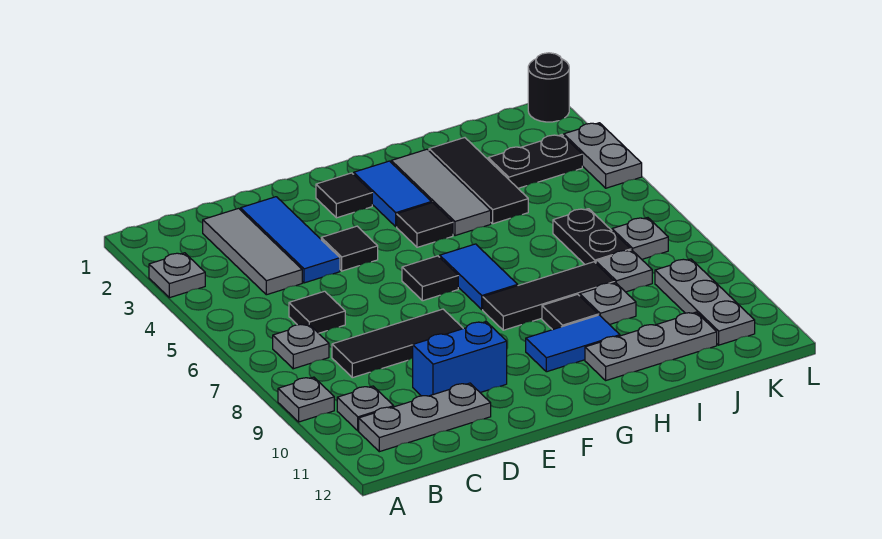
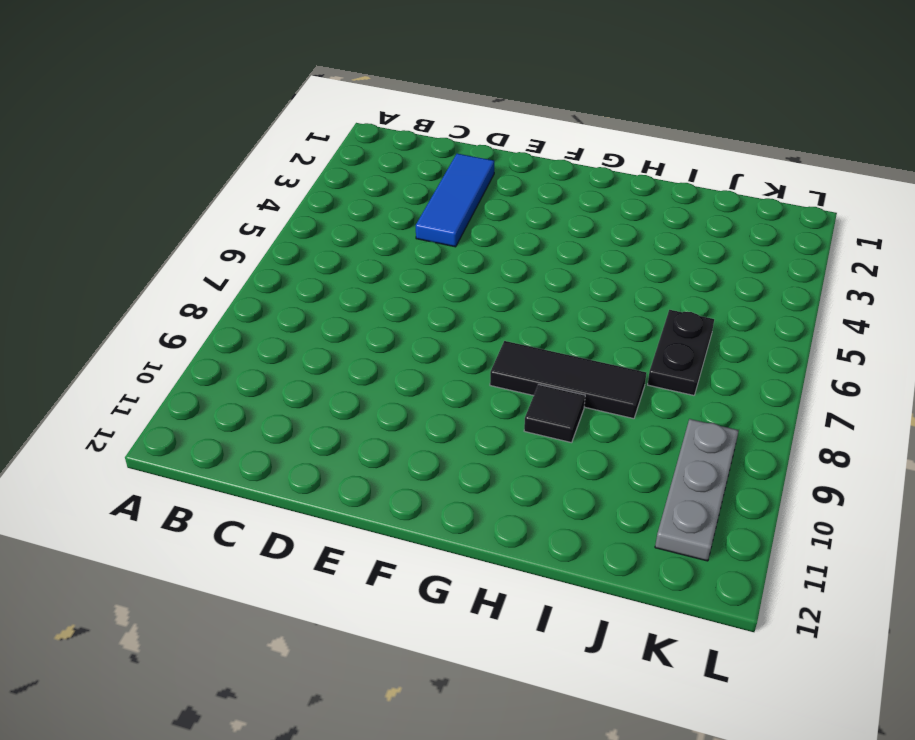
none -> grey plate A3 level 1
none -> grey plate A9 level 1
none -> grey plate B7 level 1
none -> grey plate B10 level 1

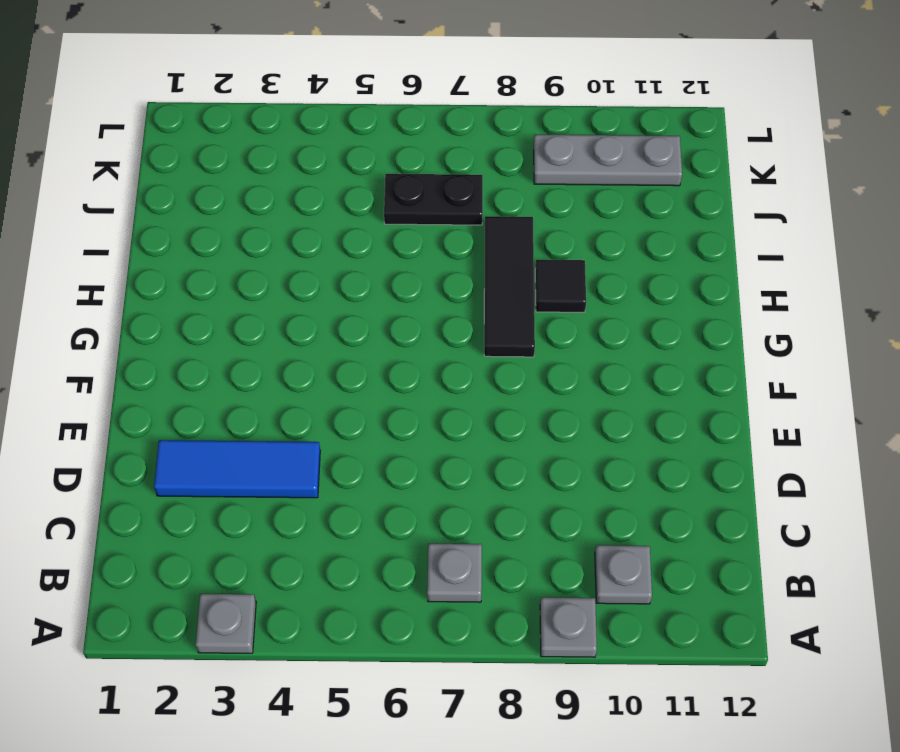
none -> grey plate B11:D11 level 1
none -> grey tile C2:C4 level 1
none -> black tile C6 level 1
none -> black tile C8:E8 level 1

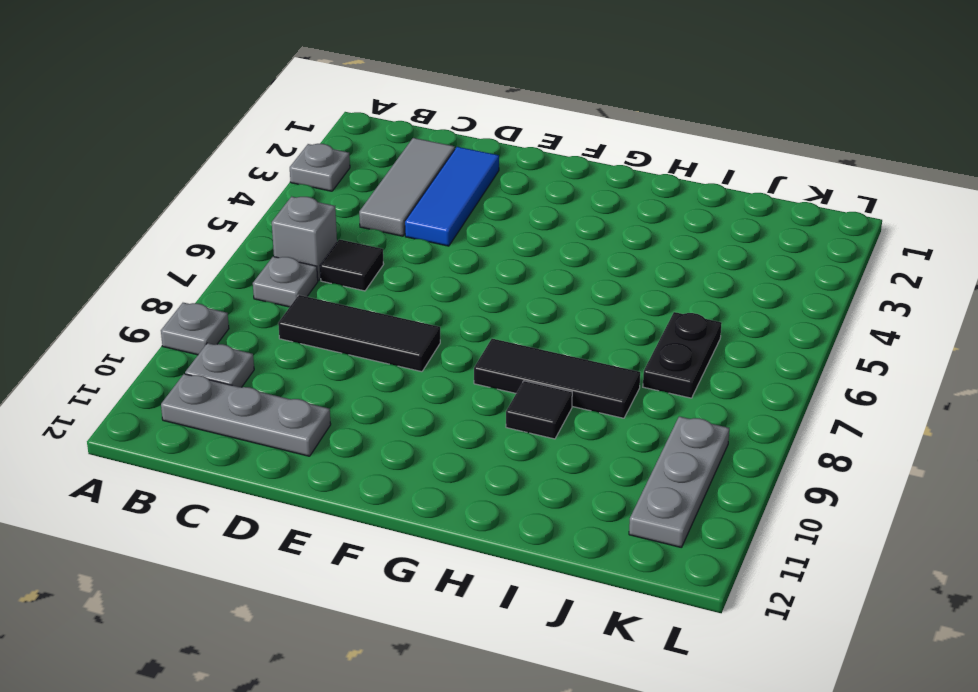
grey brick B6 level 1 -> none
none -> blue brick D10:E10 level 1
none -> black tile E4 level 1
none -> black tile F2 level 1
none -> black tile F6 level 1

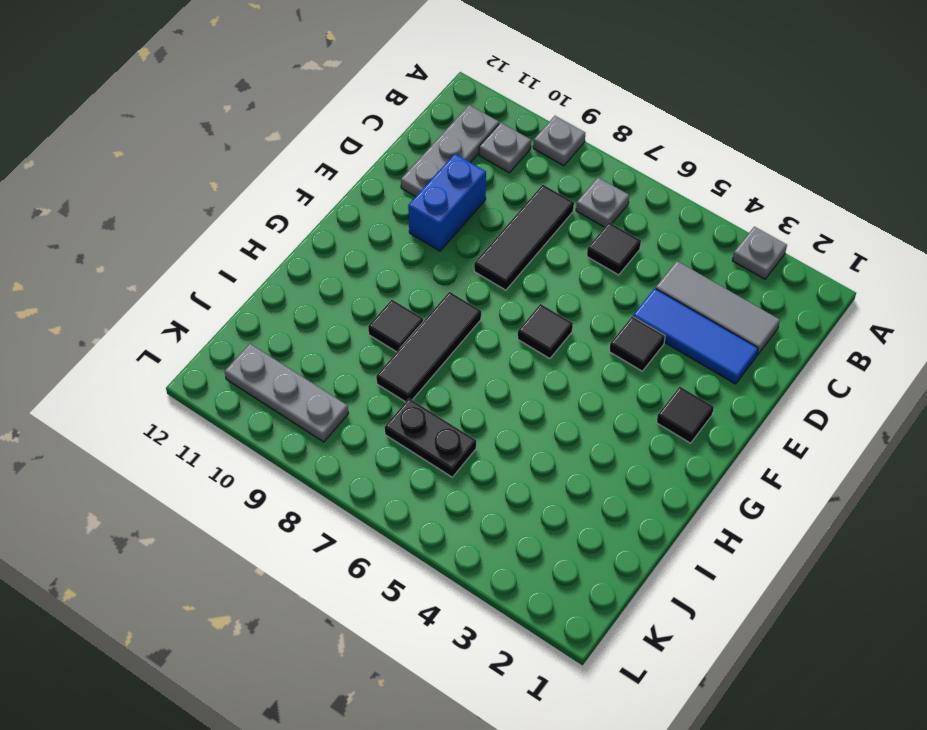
none -> blue tile G2:G3 level 1
none -> black tile G4 level 1
none -> blue tile G6:G7 level 1
none -> blue tile G10:H10 level 1

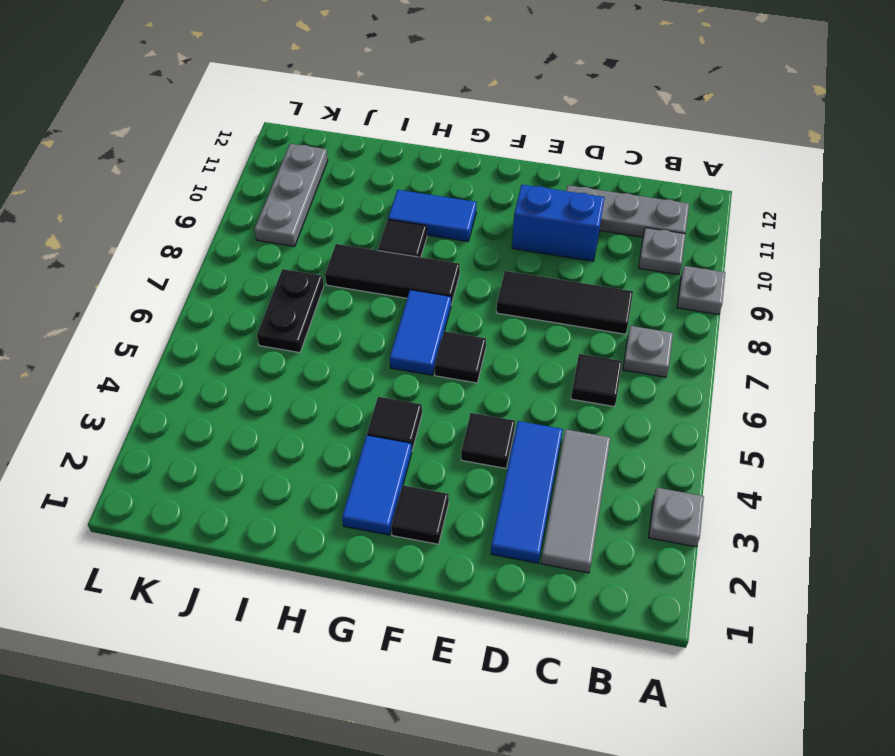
none -> grey tile H2:H4 level 1
none -> grey plate H11:J11 level 1
none -> black tile I2:I4 level 1
none -> grey plate I9 level 1

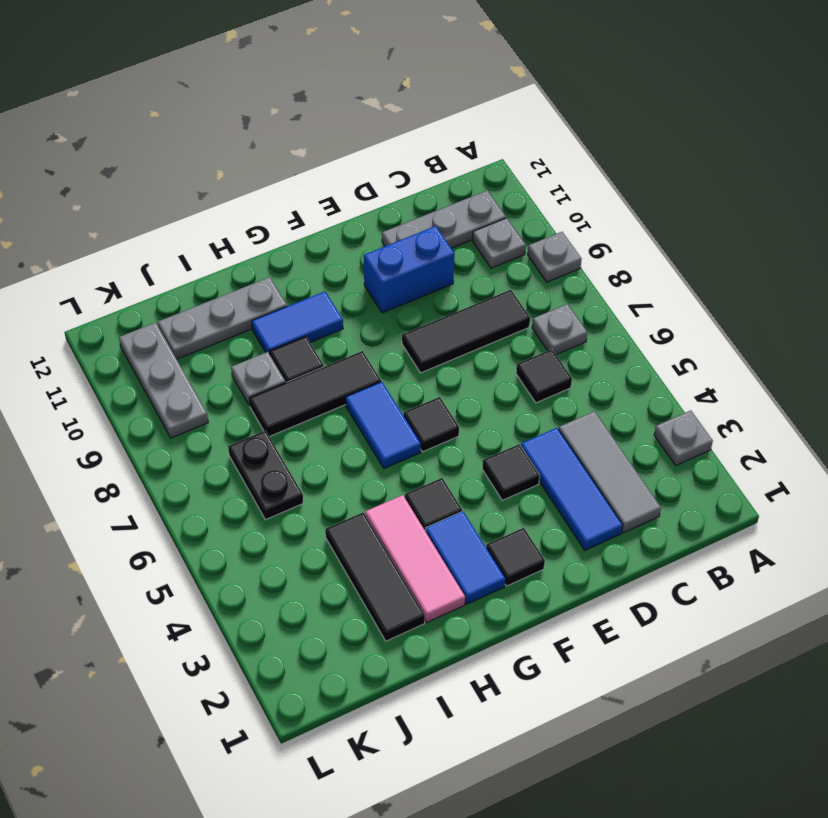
pink tile H2:H4 level 1 -> grey tile H2:H4 level 1
none -> black plate J3:K3 level 1
none -> grey plate J8 level 1
none -> grey plate K7 level 1
none -> black round brick L1 level 1

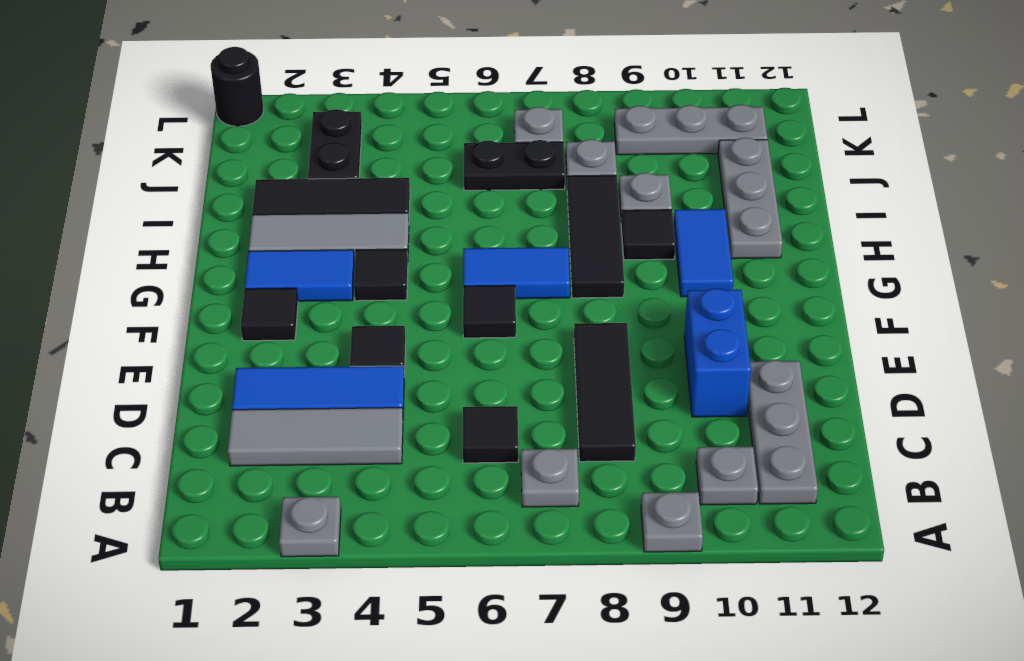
none -> grey plate L3:L4 level 1

